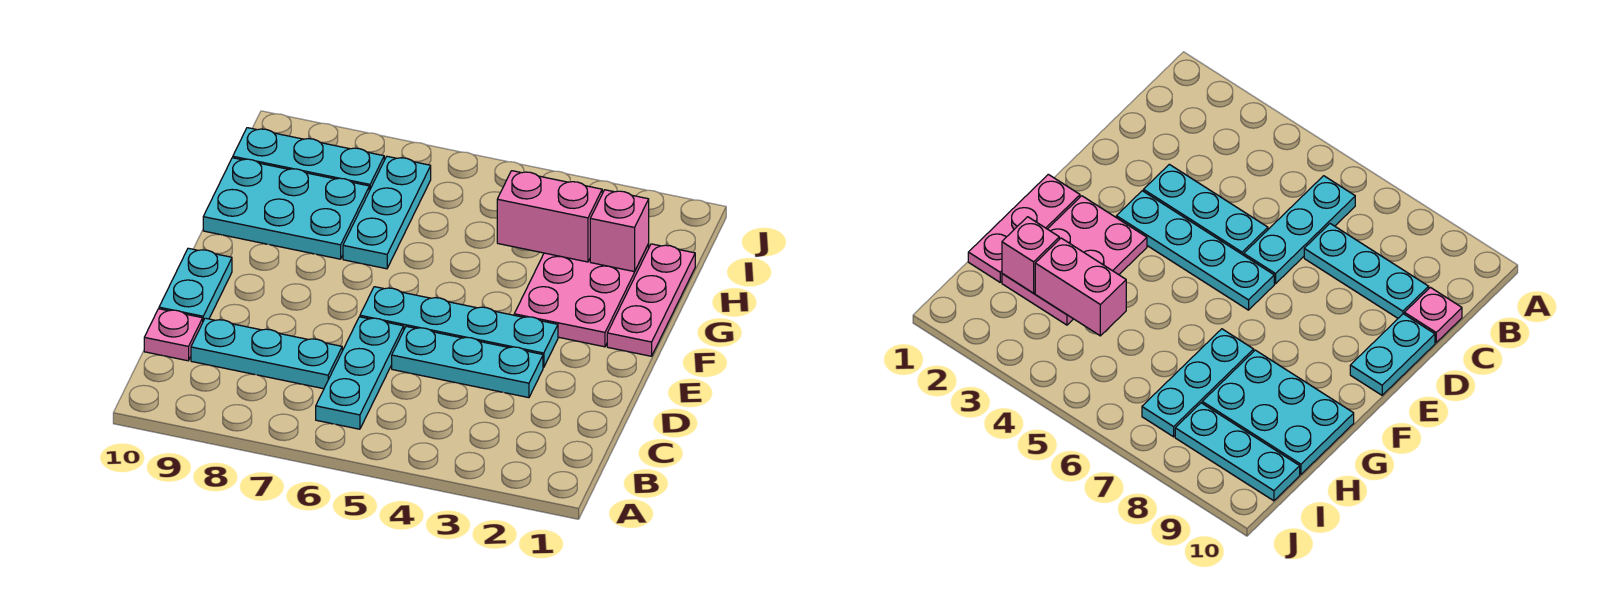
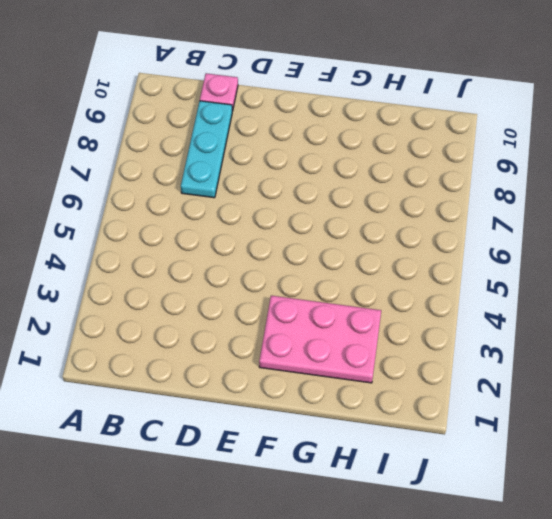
none -> cyan plate B6:D6 level 1
none -> cyan plate D3:D5 level 1
none -> cyan plate D10:E10 level 1

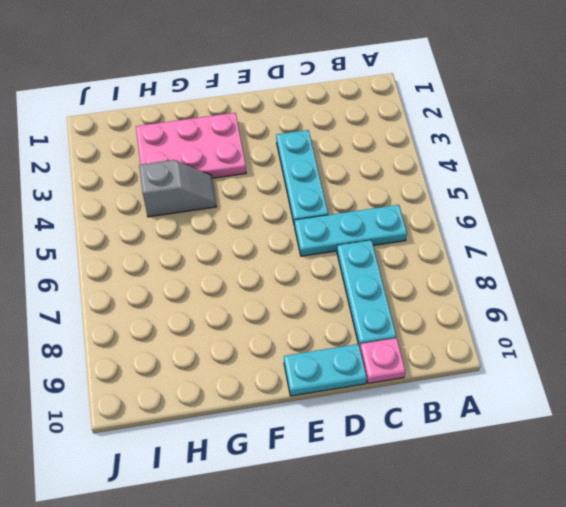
grey slope G4:H4 level 1 top H -> none
none -> cyan plate E3:E6 level 1
none -> pink plate F1:H1 level 1
none -> cyan plate G7:I7 level 1

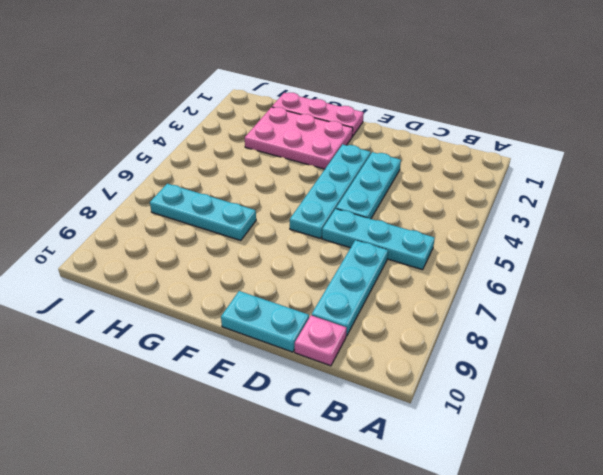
none -> cyan plate G8:H10 level 1
none -> cyan plate I8:I10 level 1
none -> pink brick H2 level 2

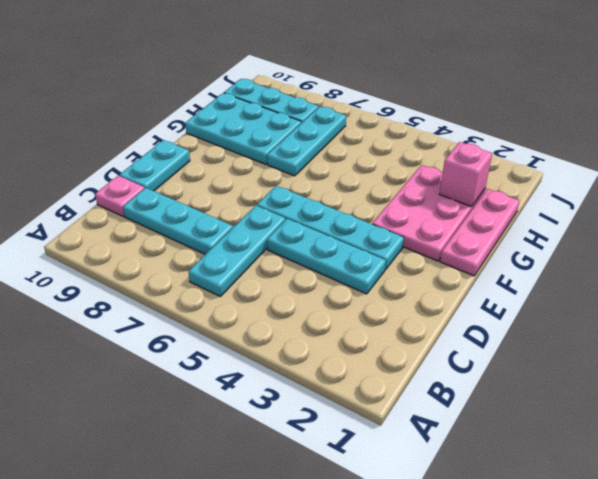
none -> pink brick H3:H4 level 2

